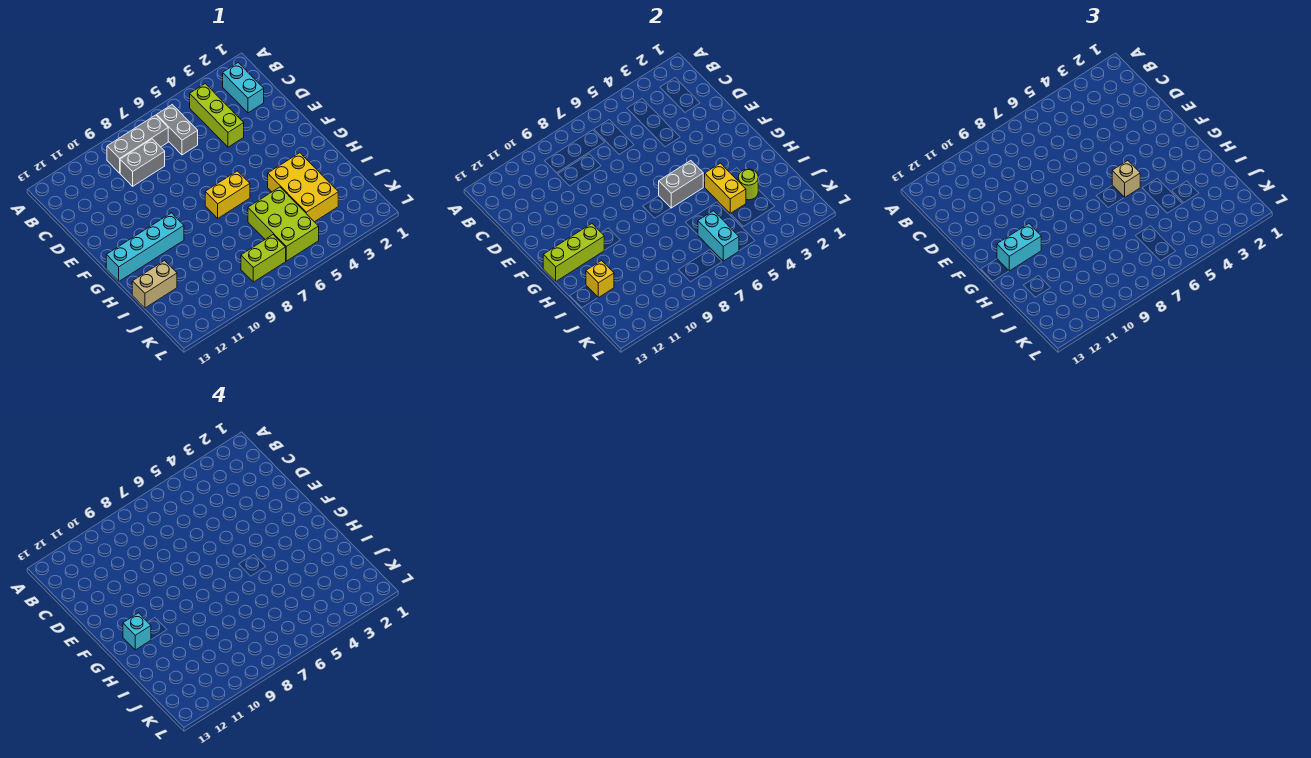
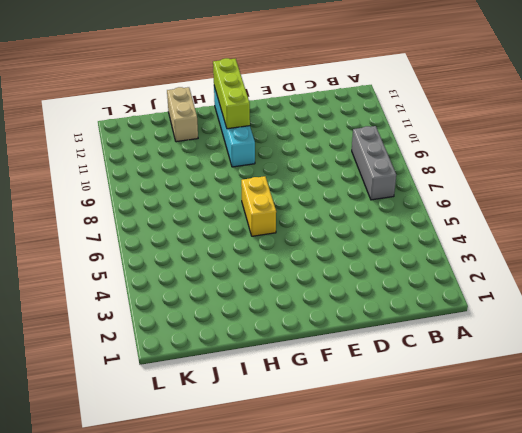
none -> cyan brick B2:C2 level 1
none -> lime brick B4:D4 level 1
none -> grey brick B6:C6 level 1

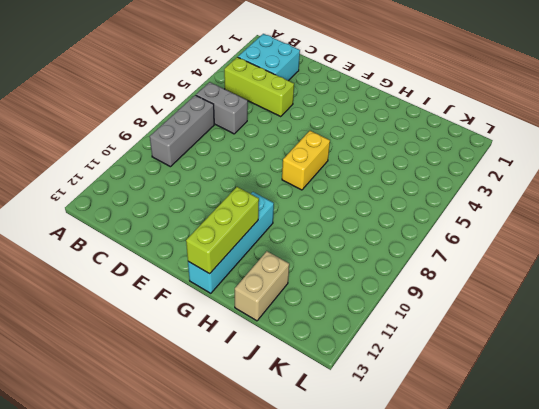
cyan brick B2:C3 level 1 -> cyan brick B2:C2 level 1
none -> grey brick C8:C9 level 1
none -> yellow brick H3:J4 level 1
none -> lime brick I5:K6 level 1

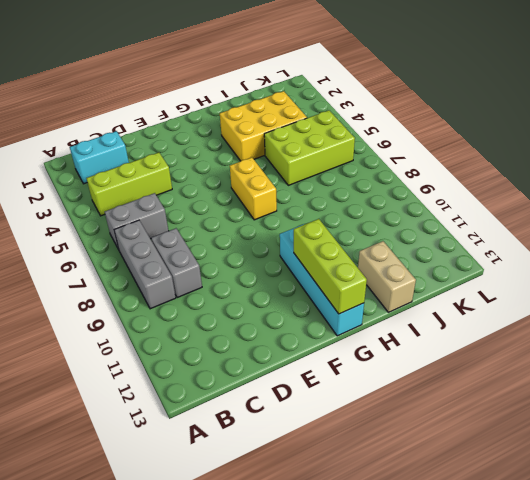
none -> lime brick K7:K8 level 1
none -> grey brick G5:G6 level 2
none -> yellow brick H4:I4 level 2

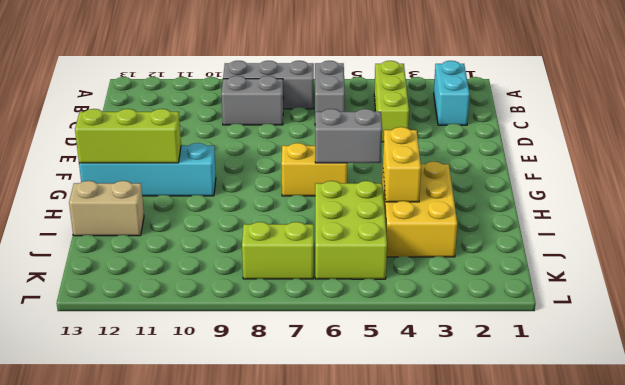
none -> lime round brick I3 level 2
none -> yellow brick I12 level 2
none -> cyan brick J6:K6 level 2

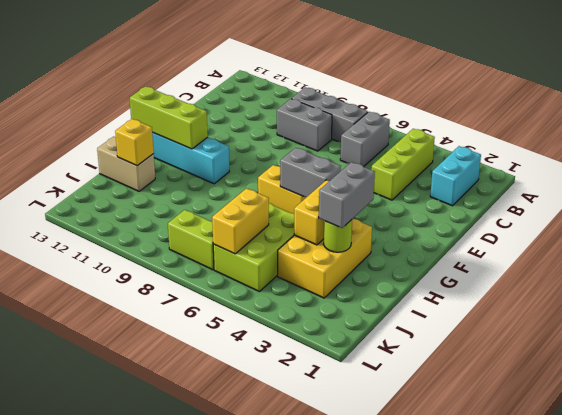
grey brick H3:I3 level 3 -> none
yellow brick J6:K6 level 2 -> cyan brick J6:K6 level 2
none -> tan brick G5 level 3
none -> cyan brick G11:G12 level 3
none -> cyan brick G12 level 4

